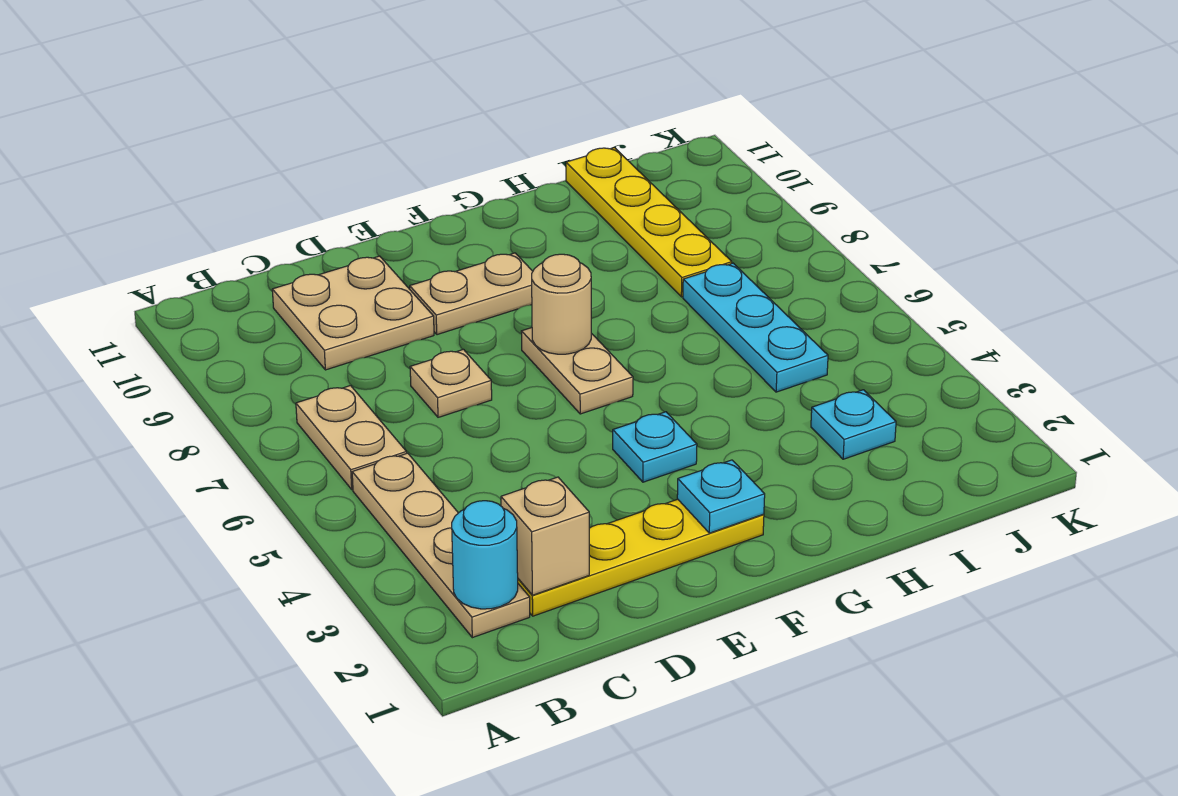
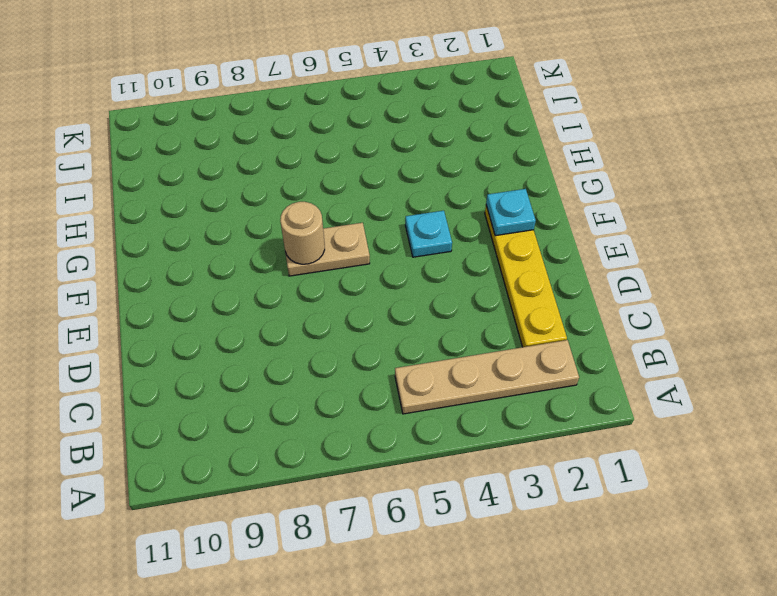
none -> tan plate B6:B7 level 1
none -> tan plate C9:D10 level 1
none -> tan plate D7 level 1

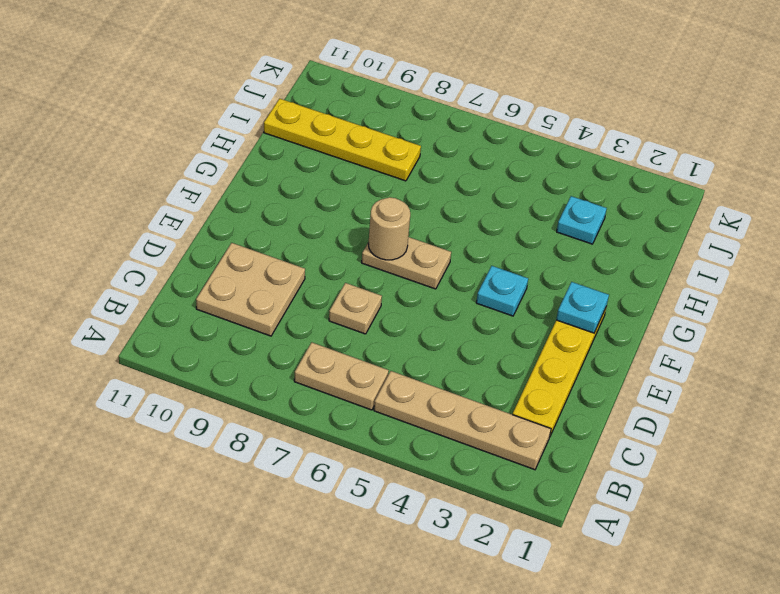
none -> tan plate E9:F9 level 1
none -> cyan plate I5:I7 level 1
none -> cyan round brick B2 level 2

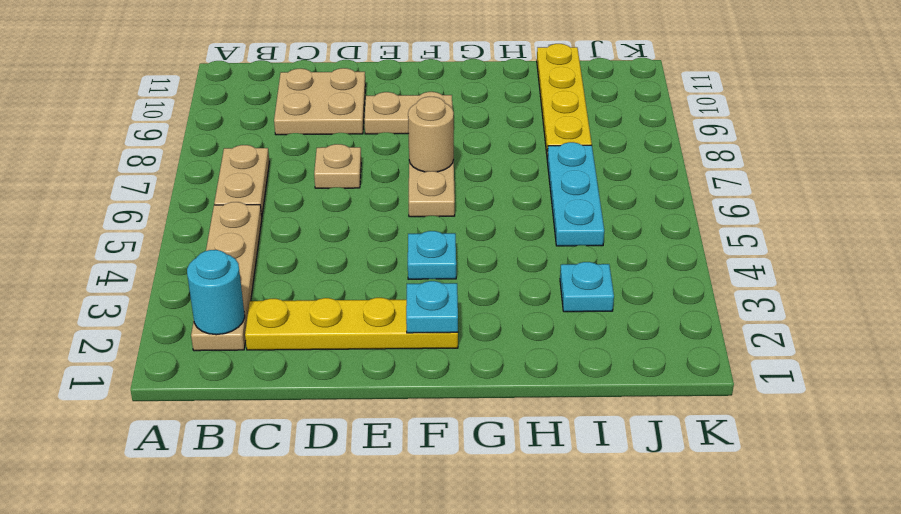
none -> tan brick C2 level 2

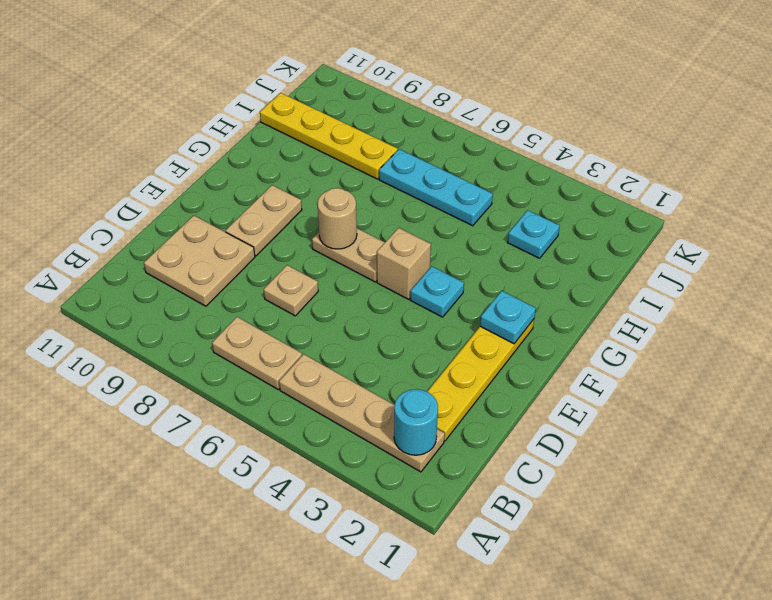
tan brick F5 level 1 -> tan brick C2 level 2

